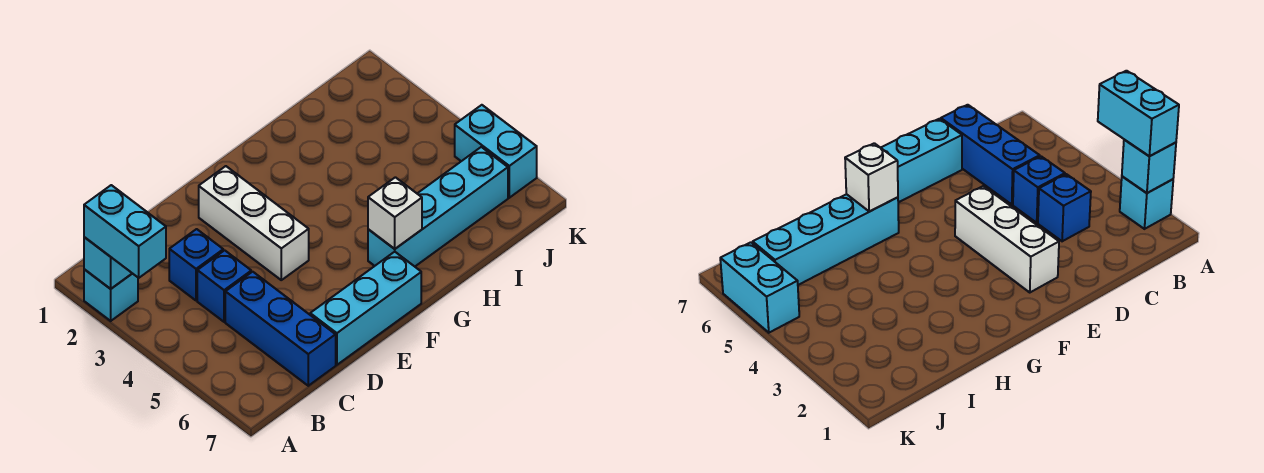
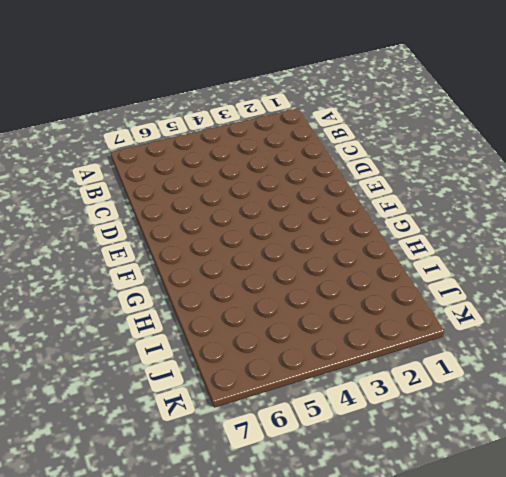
none -> cyan brick A2 level 1
none -> blue brick C3 level 1

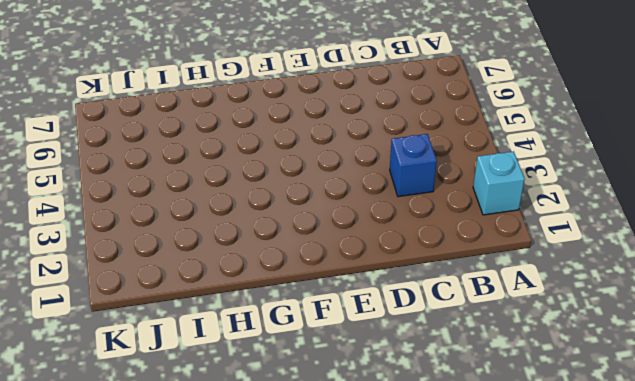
none -> blue brick C4 level 1
none -> blue brick C5:C7 level 1

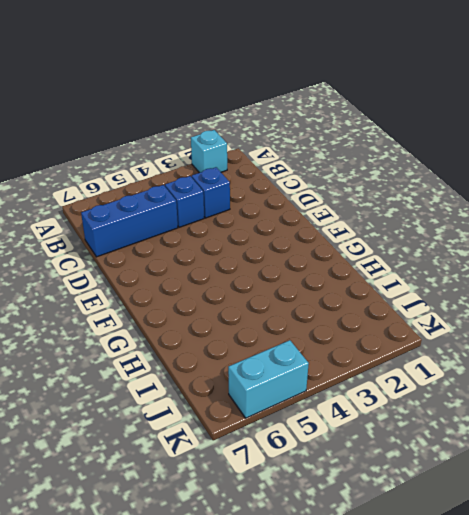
none -> cyan brick D7:F7 level 1
none -> white brick E2:E4 level 1

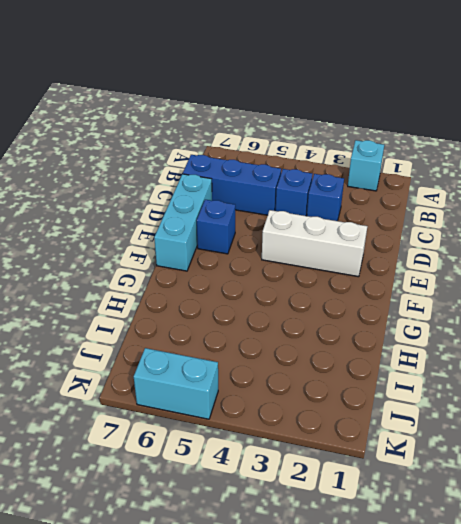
blue brick E6 level 1 -> none
none -> cyan brick G6:J6 level 1
none -> cyan brick A2 level 2

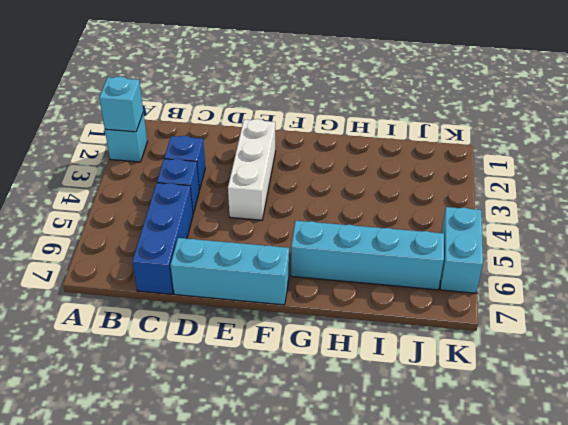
none -> white brick G6 level 2
none -> cyan brick A2:A3 level 3

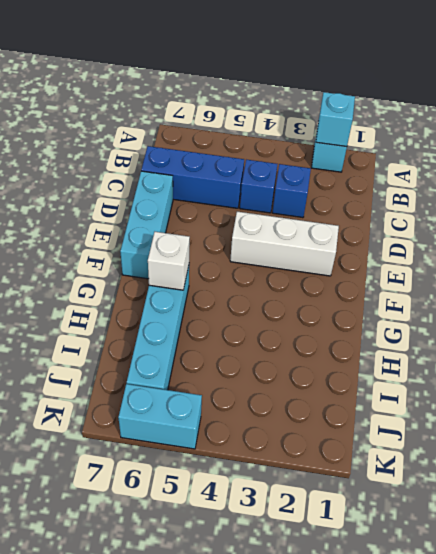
none -> cyan brick A2:A3 level 3

